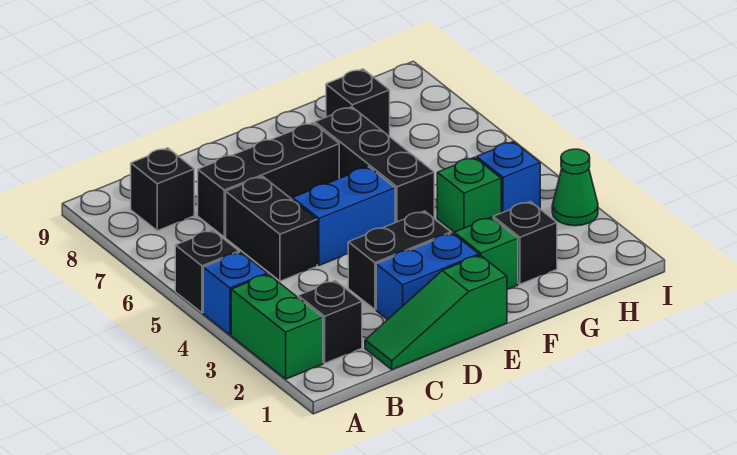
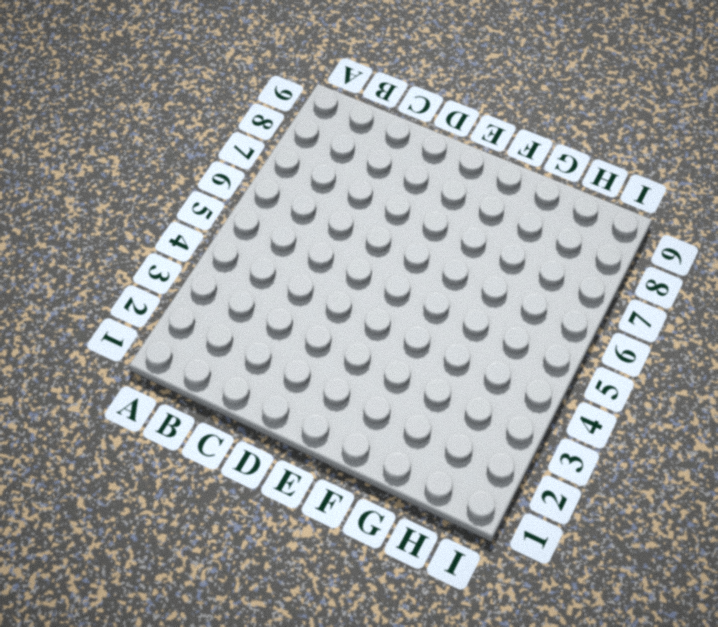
none -> green brick A2:A3 level 1
none -> blue brick A4 level 1
none -> black brick A5 level 1

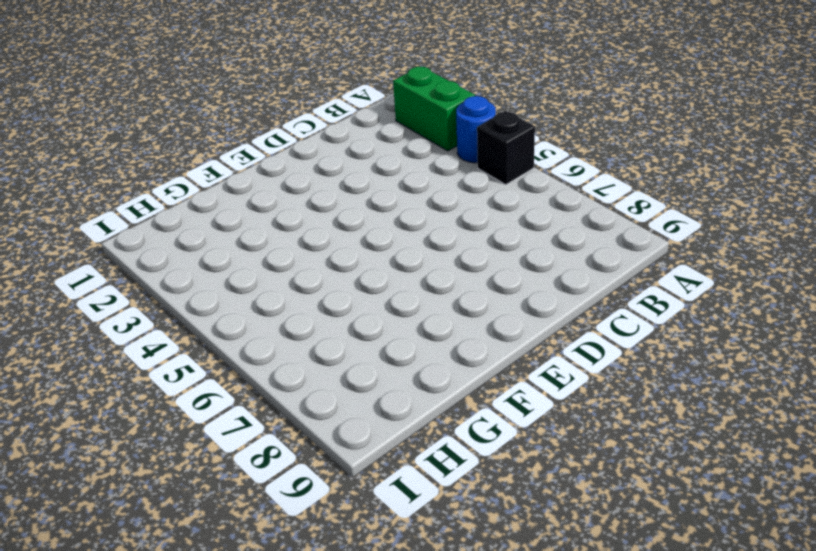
blue round brick A4 level 1 -> blue brick A4 level 1
none -> black brick B2 level 1
none -> black brick B8 level 1
none -> green slope C1:E1 level 1 top E

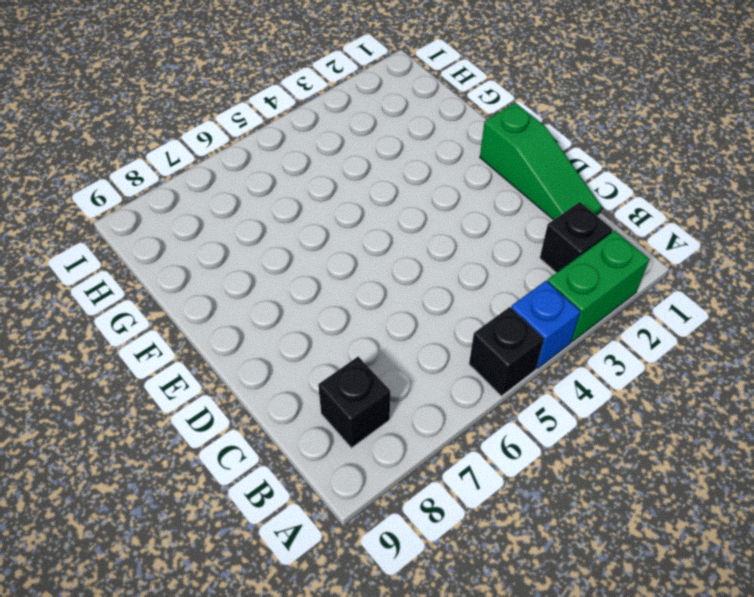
none -> black brick C5:C6 level 1
none -> black brick C7:E7 level 1
none -> blue brick D2:E2 level 1

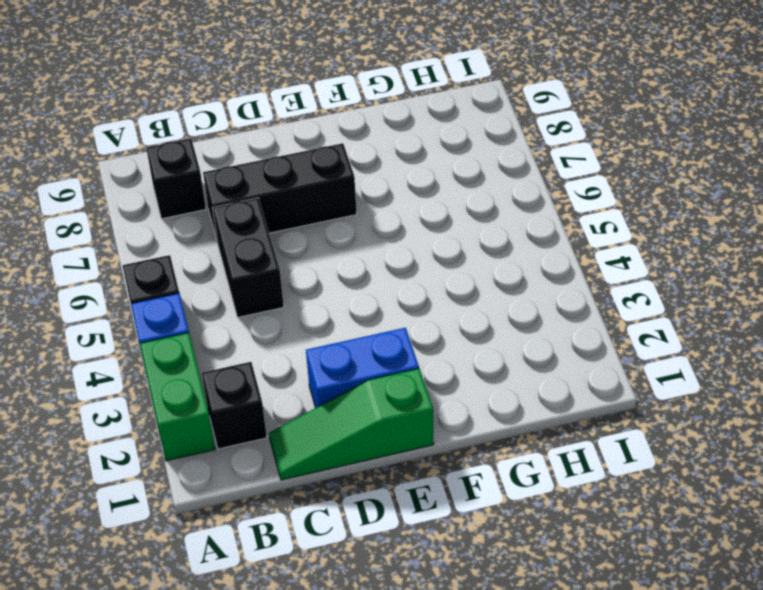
none -> black brick D3:E3 level 1
none -> blue brick D5:E5 level 1
none -> green brick F2 level 1

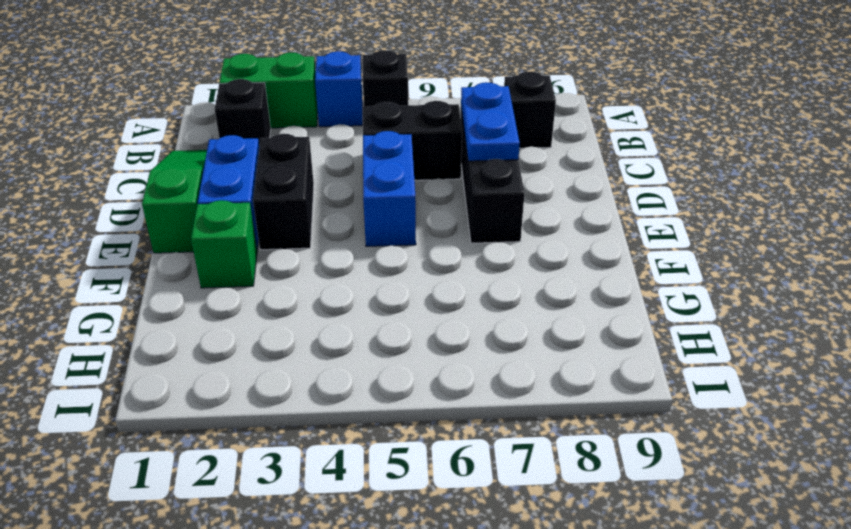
blue plate C7:D7 level 2 -> none
none -> black brick F5:F7 level 1
none -> black brick G2 level 1
none -> green brick G4 level 1

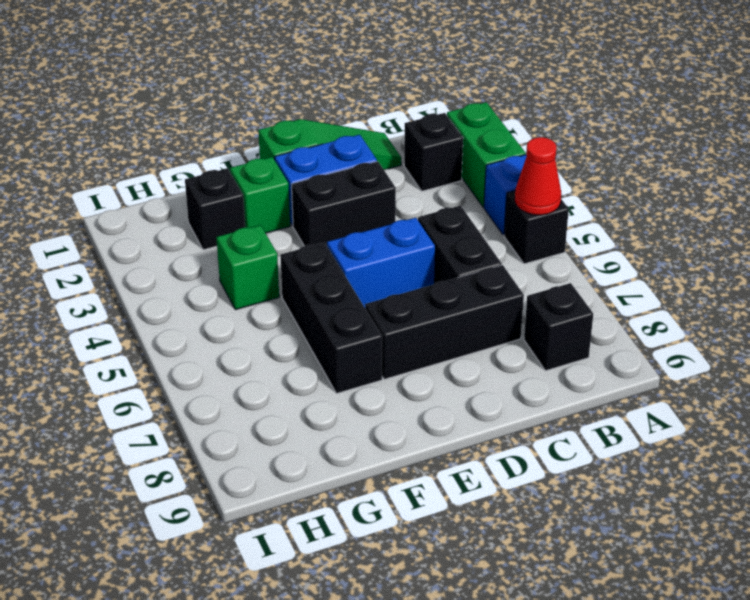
red cone A5 level 2 -> none
none -> black brick G8 level 1
none -> blue brick H4 level 1
none -> green cone I3 level 1

